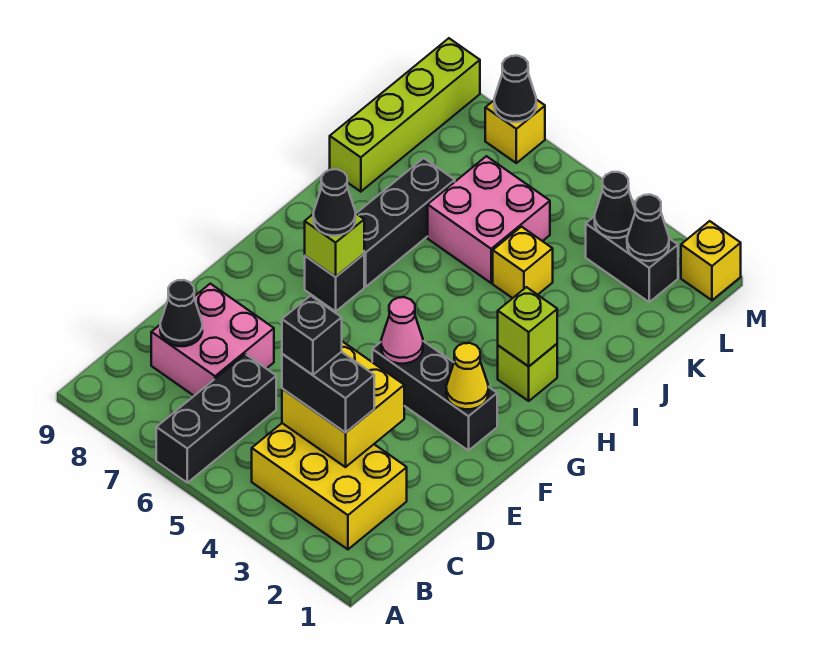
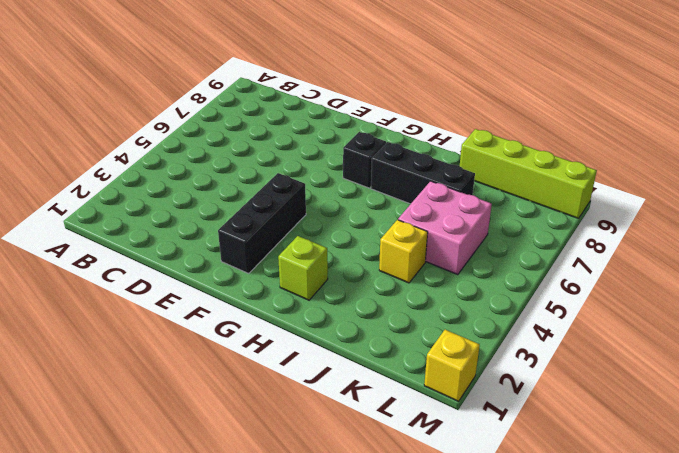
none -> black brick A6:C6 level 1
none -> yellow brick B2:C4 level 1
none -> pink brick C7:D8 level 1

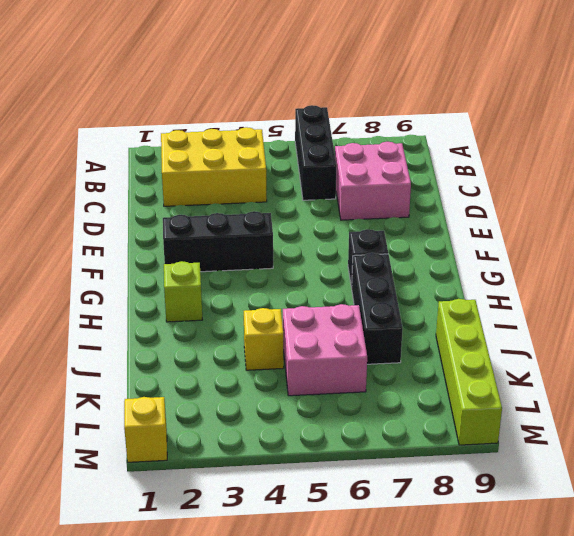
none -> black brick L2:L3 level 1
none -> yellow brick M7 level 1
none -> yellow brick C3:D4 level 2

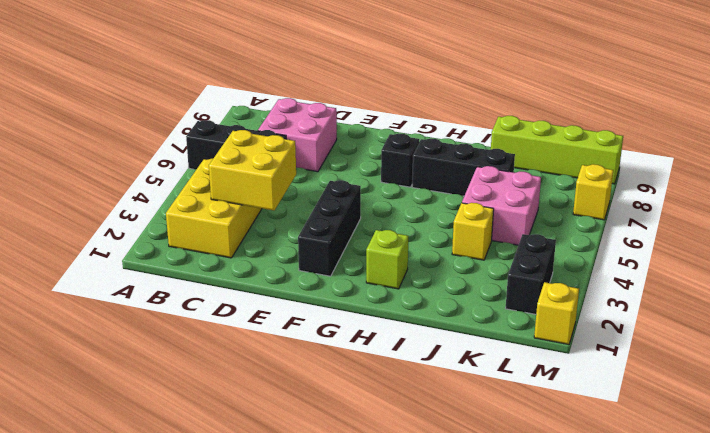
none -> black cone C8 level 2
none -> yellow cone F2 level 2
none -> pink cone F4 level 2

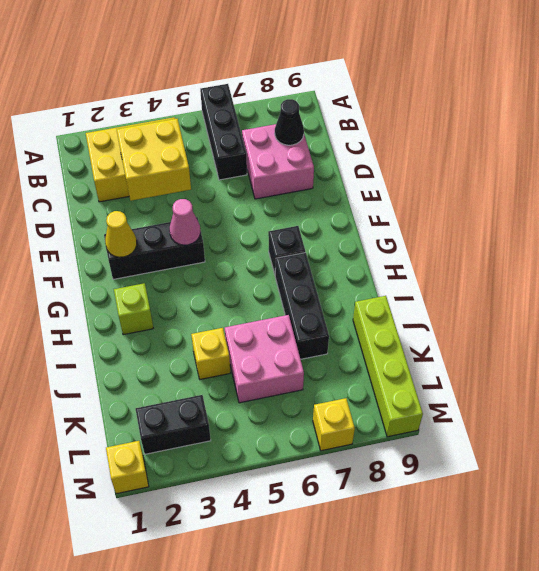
none -> lime brick G7 level 2
none -> lime brick H2 level 2
none -> black cone L2 level 2

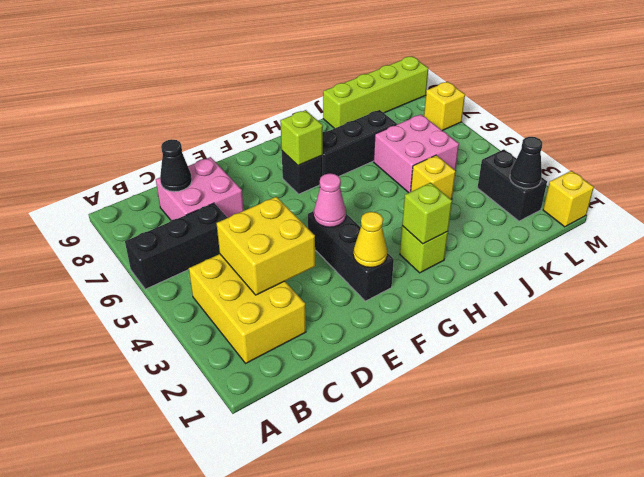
none -> black cone L3 level 2
none -> black cone M7 level 2
none -> black brick C3:C4 level 3

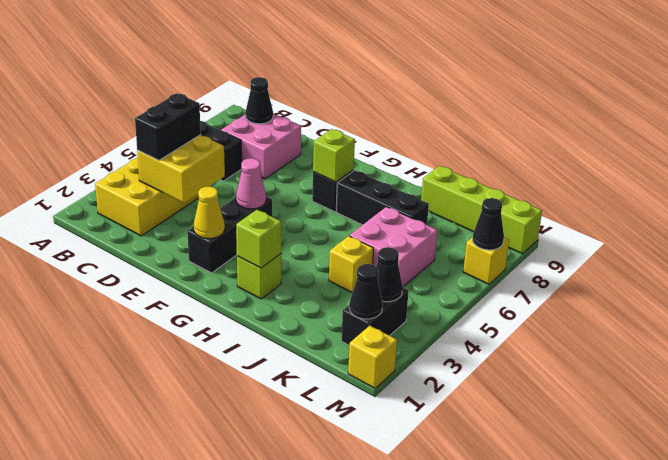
none -> black cone G7 level 3
none -> black brick C4 level 4

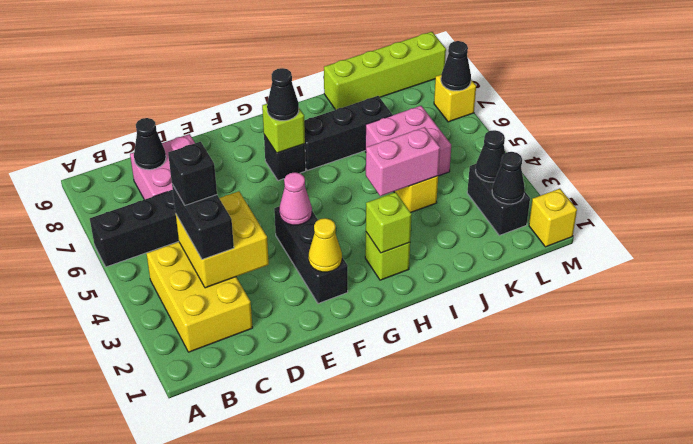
pink brick I4:J4 level 2 -> none

